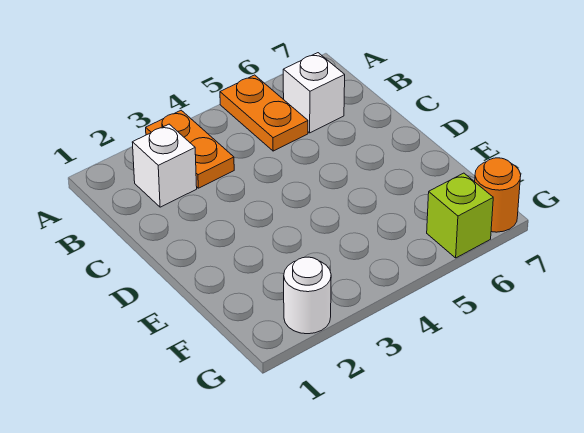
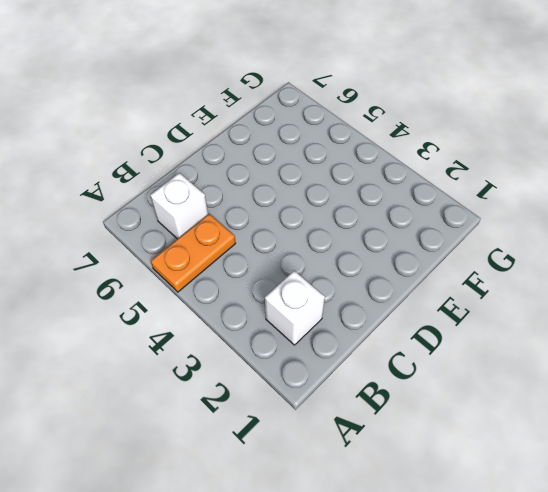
none -> orange plate A3:B3 level 1
none -> white round brick G2 level 1

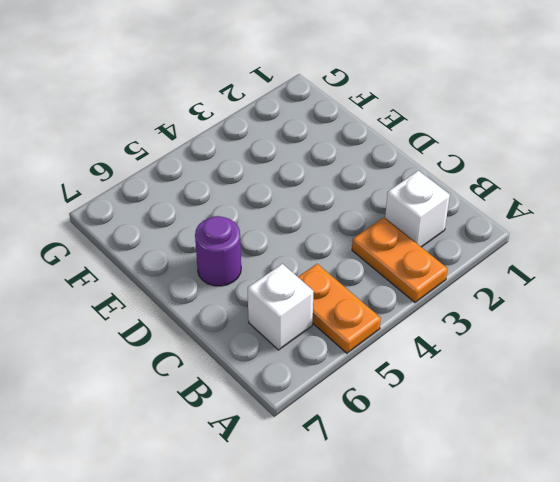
purple round brick D6 level 1 -> none
none -> white round brick G2 level 1
none -> lime brick G6 level 1

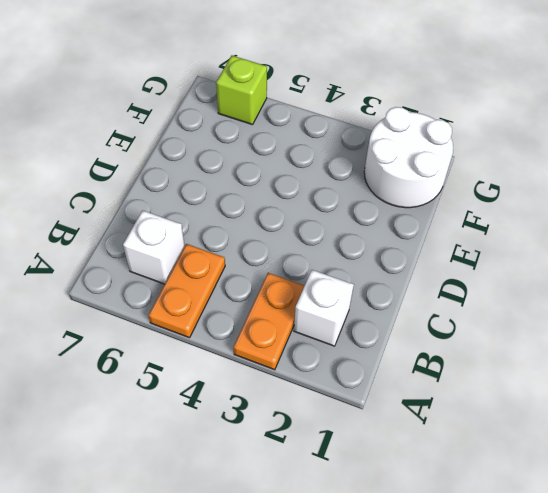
white round brick F1:G2 level 1 -> white round brick G2 level 1
none -> orange round brick G7 level 1

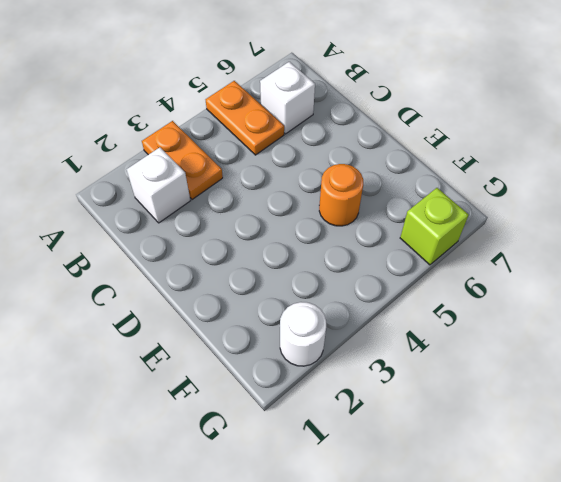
orange round brick E5 level 1 -> orange round brick G7 level 1

